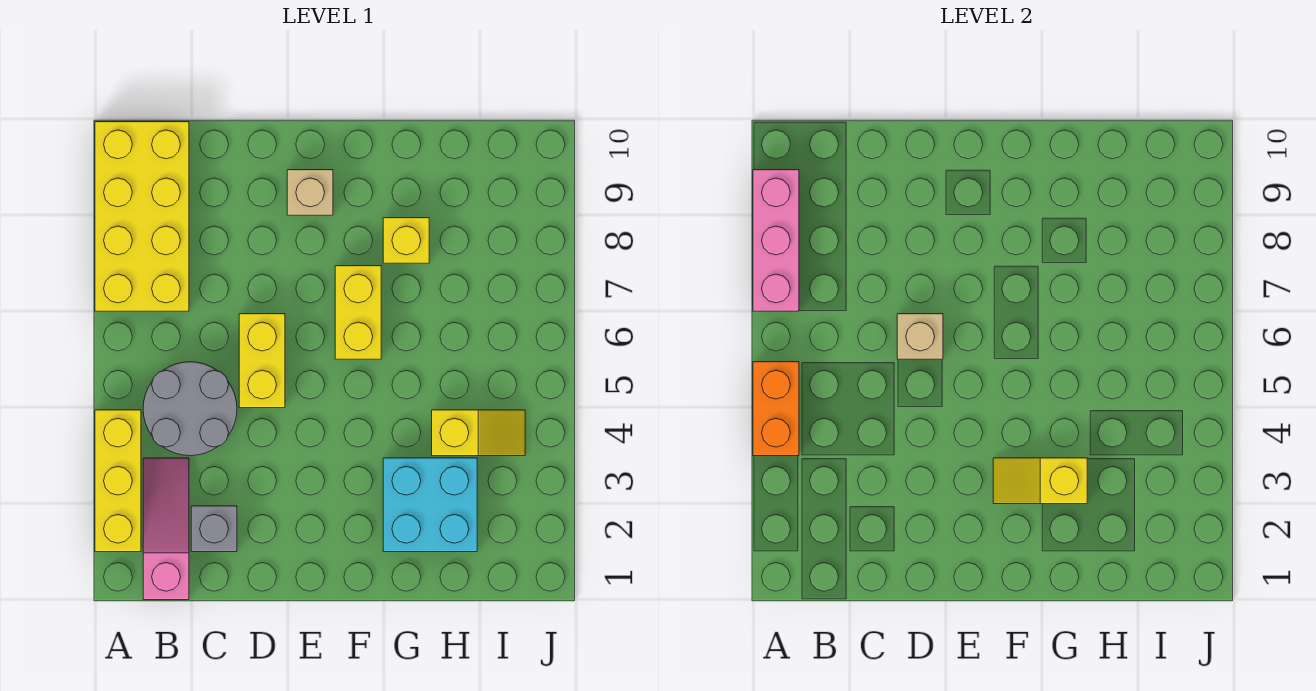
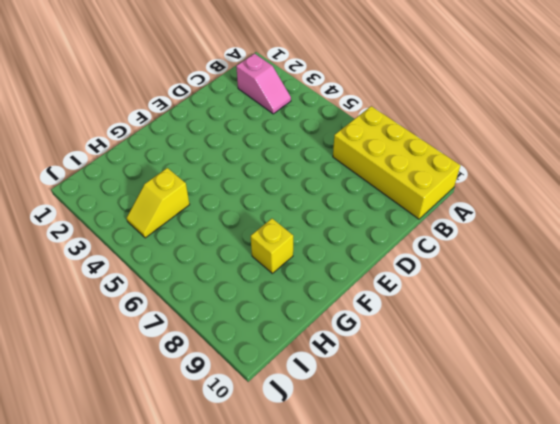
pink slope B2:B3 level 1 top 2 -> pink slope B1:B3 level 1 top 1
none -> yellow brick A2:A4 level 1
none -> grey round brick B4:C5 level 1
none -> grey brick C2 level 1

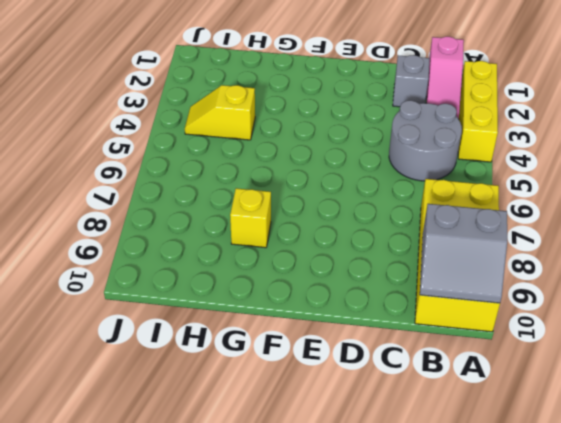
grey slope A9:B10 level 2 top 9 -> pink brick A7:A9 level 2
none -> yellow brick D5:D6 level 1
none -> tan brick E9 level 1
none -> yellow brick F6:F7 level 1

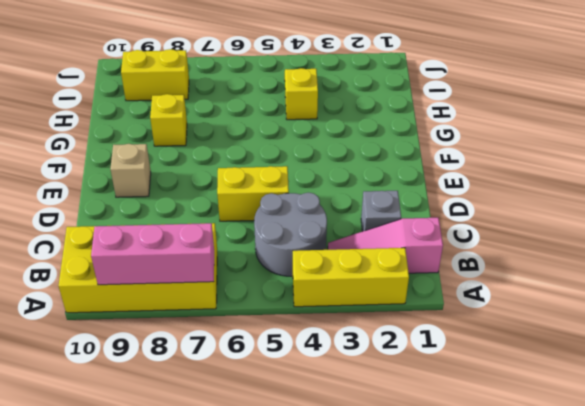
yellow brick I8:I9 level 1 -> yellow brick F6:F7 level 1
none -> cyan brick G2:H3 level 1
none -> orange brick A4:A5 level 2
none -> tan brick D6 level 2

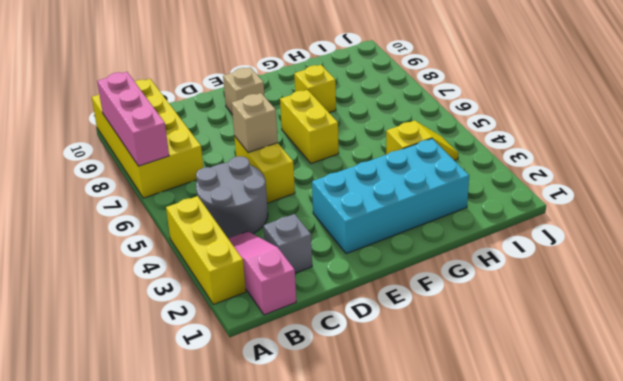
cyan brick E2:H3 level 1 -> cyan brick G2:H3 level 1
none -> orange brick A4:A5 level 2
none -> yellow slope F3:G3 level 2 top G

